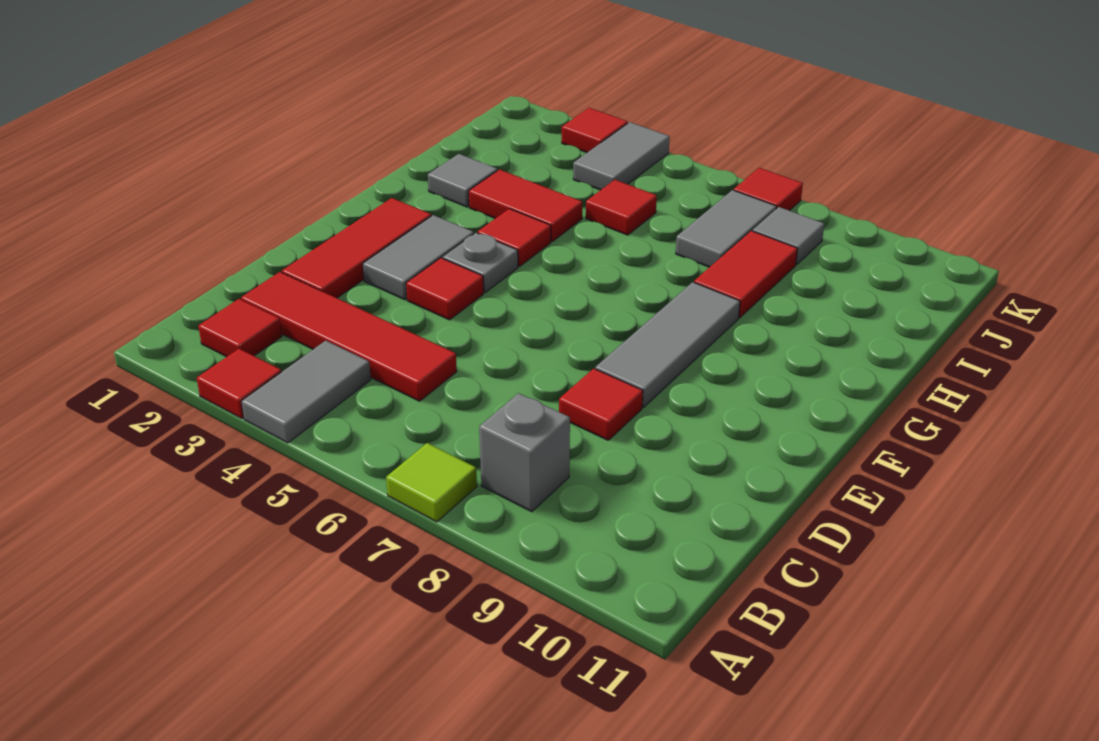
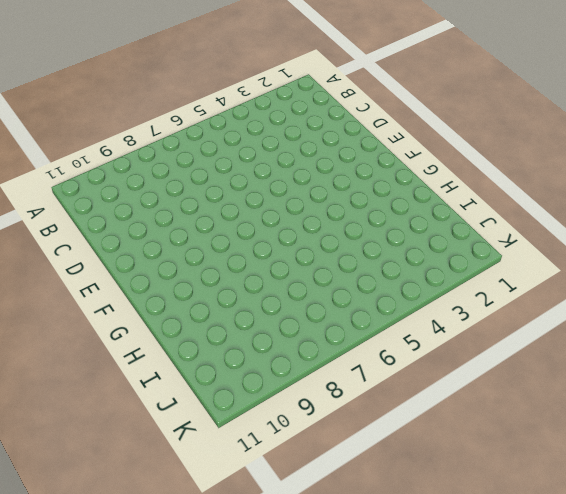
none -> red tile A3 level 1
none -> grey tile A4:B4 level 1
none -> lime tile A7 level 1

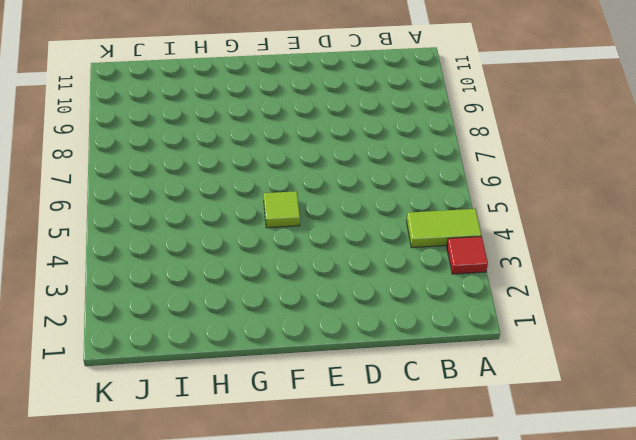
lime tile A4:B4 level 1 -> grey tile A4:B4 level 1
lime tile F5 level 1 -> lime tile A7 level 1
none -> red tile B2 level 1
none -> grey brick B8 level 1
none -> red tile C2:C5 level 1

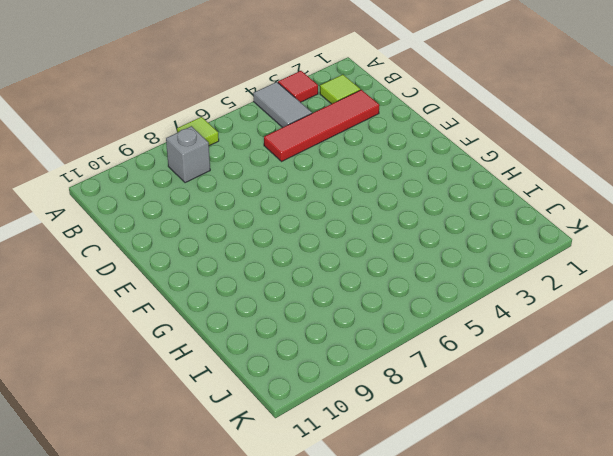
lime tile B2 level 1 -> red tile B2 level 1
none -> red tile D2:F2 level 1
none -> red tile D8 level 1
none -> grey tile E3:F3 level 1

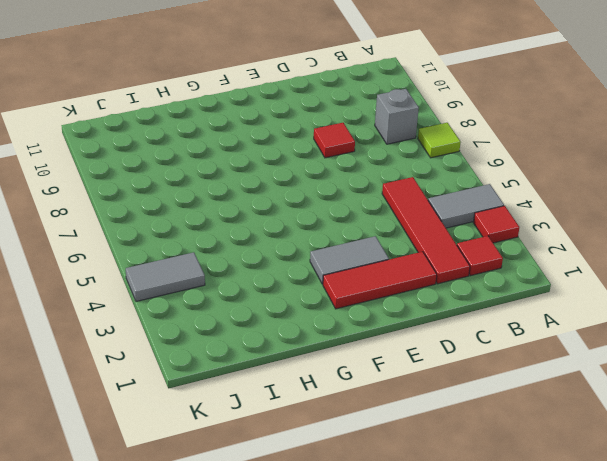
none -> red tile E4 level 1
none -> grey tile E8:G8 level 1
none -> grey plate F4 level 1

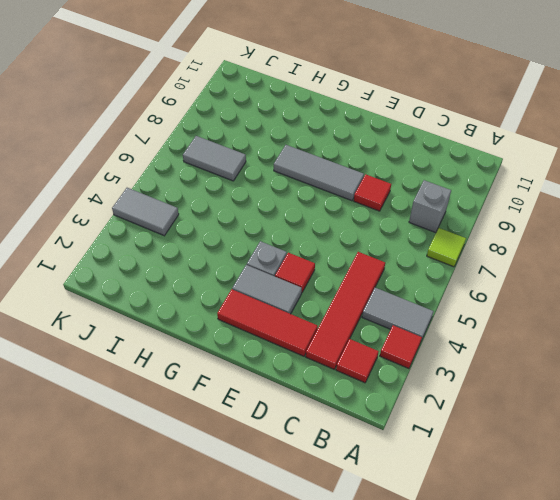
none -> red tile G4 level 1
none -> grey tile H2 level 1
none -> red tile H3:H4 level 1

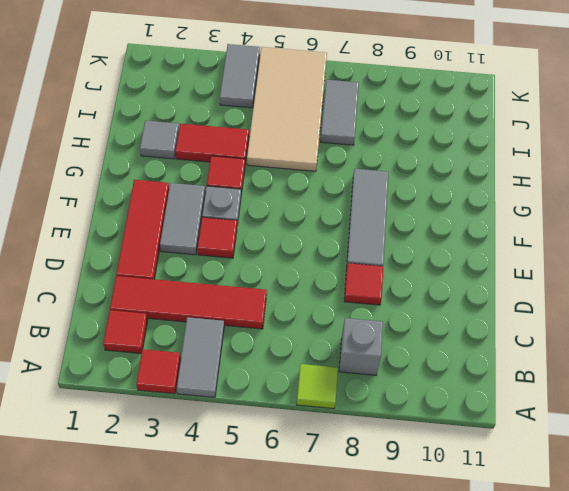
tan tile H5:K6 level 1 -> red tile I5 level 1
none -> red tile H8:I8 level 1
none -> grey tile J8 level 1
none -> red tile K3 level 1

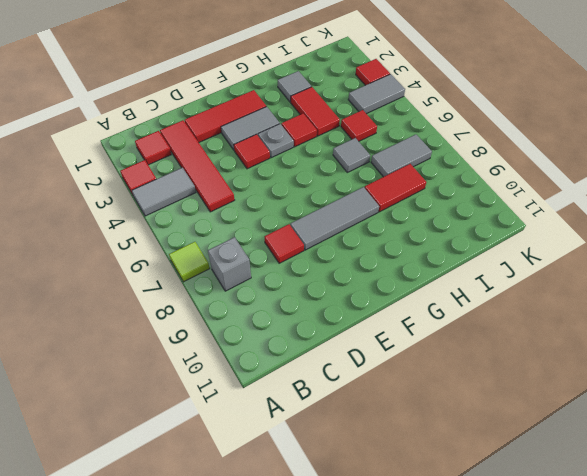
grey tile H6 level 1 -> grey tile J8 level 1
none -> red tile K7 level 1

